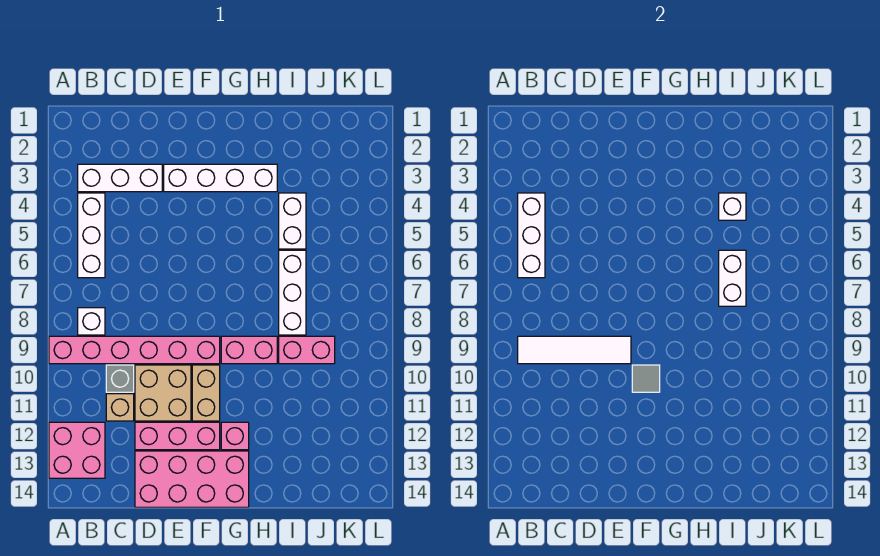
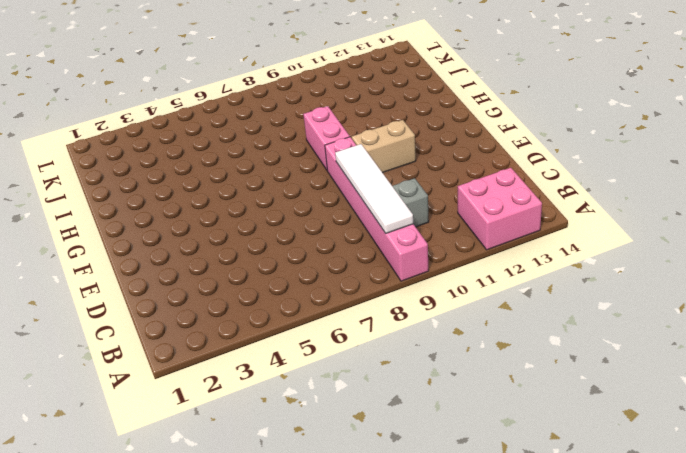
none -> white brick B3:D3 level 1
none -> white brick B4:B6 level 1
none -> white brick B8 level 1

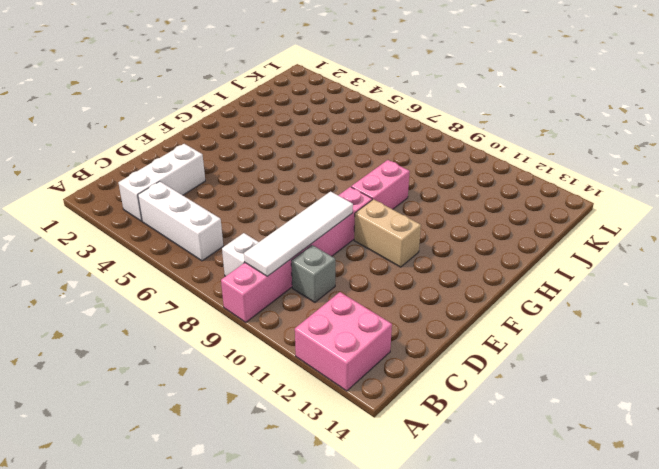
none -> tan brick C11 level 1
none -> tan brick D10:E11 level 1
none -> pink brick D12:F12 level 1

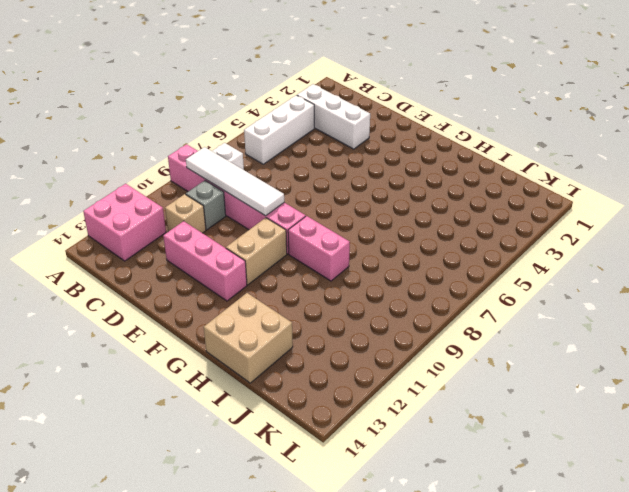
tan brick H13:I14 level 1 -> tan brick D10:E11 level 1
none -> pink brick D13:G14 level 1
none -> white brick E3:H3 level 1
none -> pink brick G12 level 1

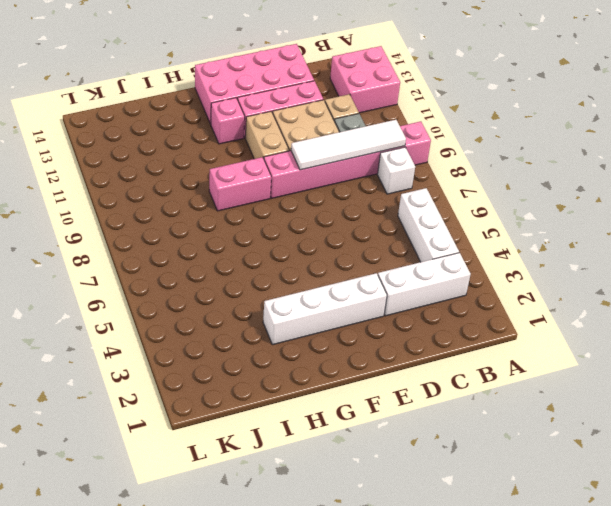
none -> white brick I4:I5 level 1
none -> white brick I6:I8 level 1
none -> pink brick I9:J9 level 1

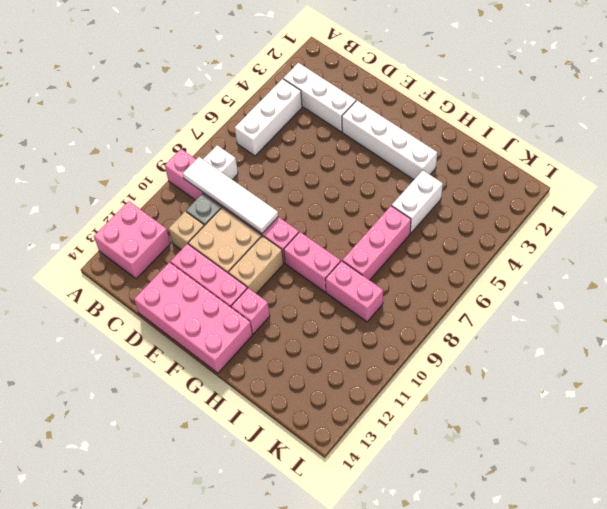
pink brick I6:I8 level 1 -> white brick I6:I8 level 1
none -> white brick B4:B6 level 2
none -> grey tile F10 level 2
none -> white brick I4 level 2

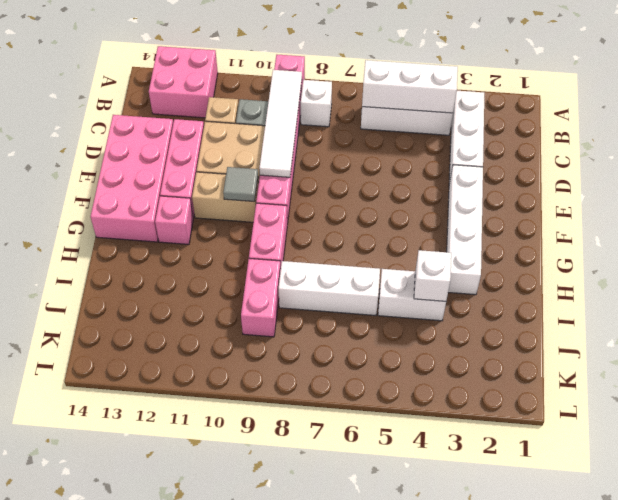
none -> white brick I6:I7 level 2

